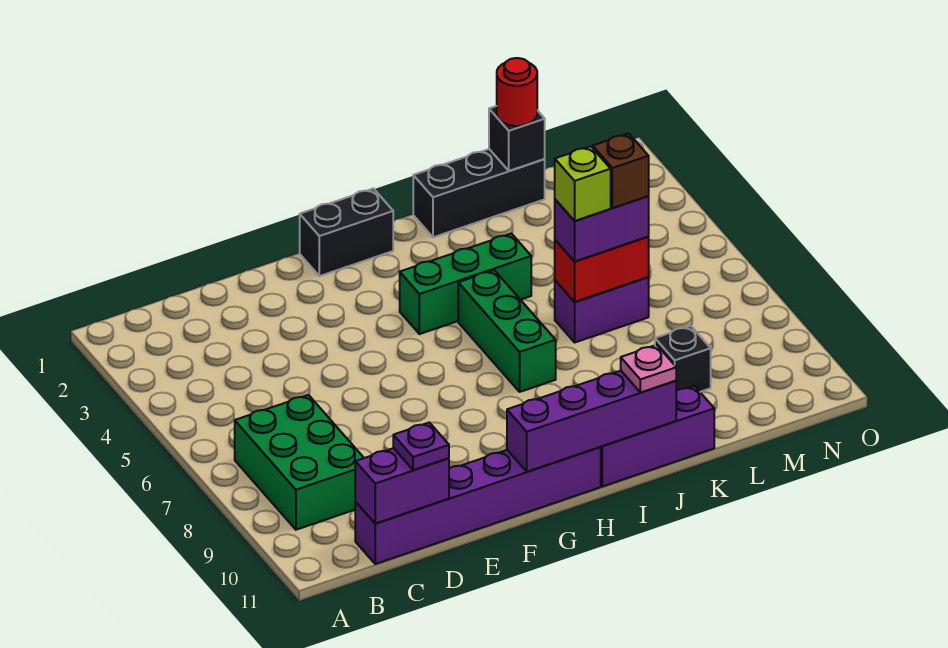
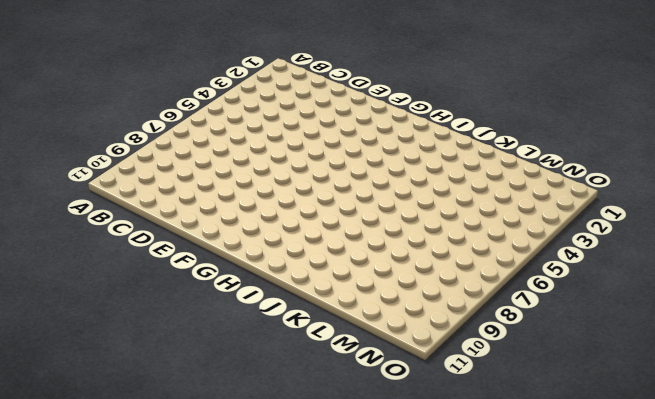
none -> green brick B7:C9 level 1
none -> purple brick C11:H11 level 1
none -> black brick G1:H1 level 1

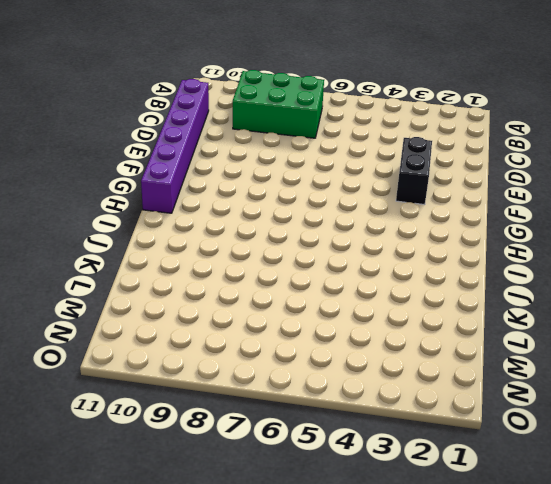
black brick E3:F3 level 1 -> black brick G1:H1 level 1
none -> green brick H4:J4 level 1
none -> green brick I5:I7 level 1
none -> purple brick I11:K11 level 1

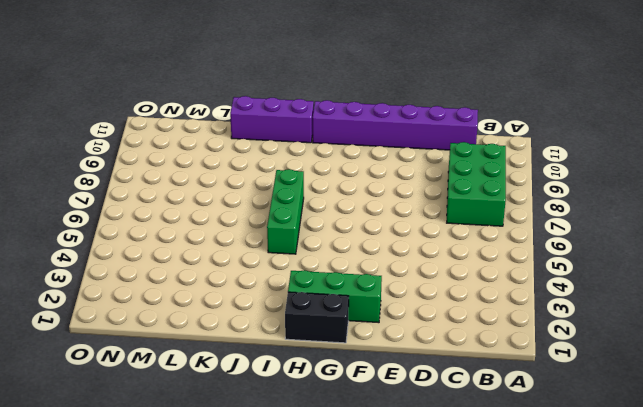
green brick F2:H2 level 1 -> green brick H4:J4 level 1
none -> black brick J1:L1 level 1
none -> purple brick K6:L6 level 1
none -> black brick L9 level 1

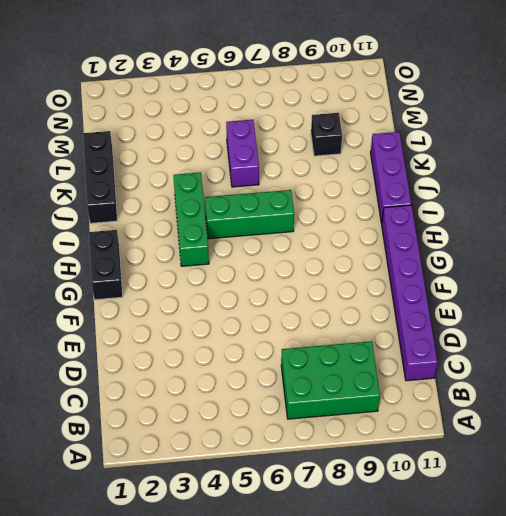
none -> purple brick C11:D11 level 2
none -> purple brick G11:J11 level 2
none -> red brick K6:L6 level 2

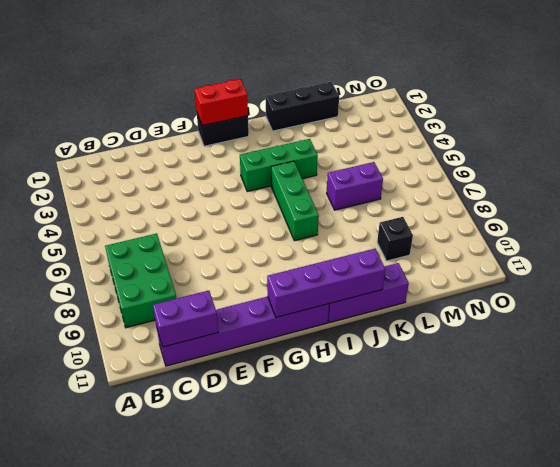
red brick G1:H1 level 2 -> red brick K6:L6 level 2
none -> black brick L1 level 2
none -> purple plate D11 level 3
none -> pink plate J11 level 3

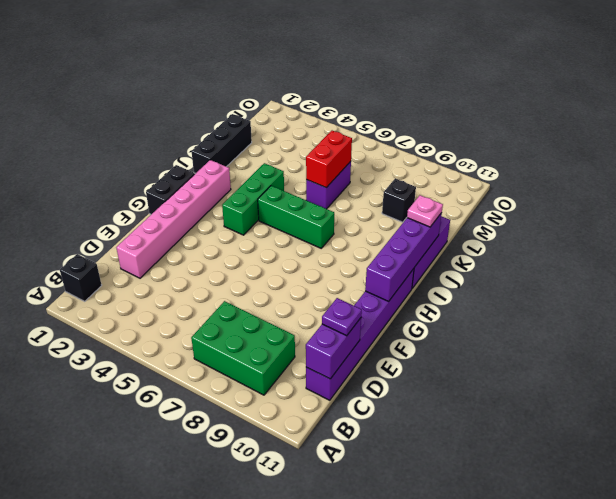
black brick B1 level 1 -> black brick L1 level 2
pink brick D2:I2 level 1 -> none
none -> purple brick K6:L6 level 3
none -> red round brick L1 level 3
none -> lime brick K6 level 4

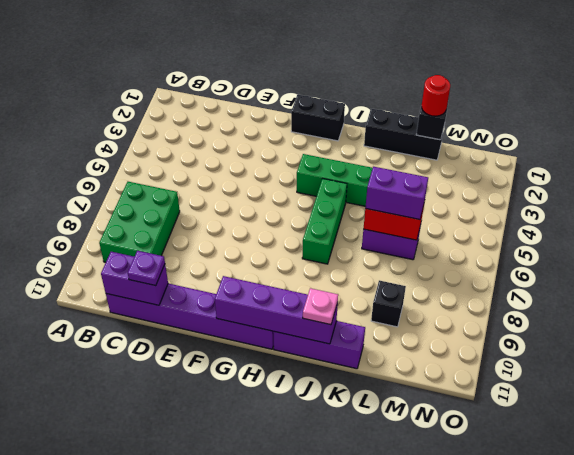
none -> lime brick K6 level 4
none -> brown brick L6 level 4

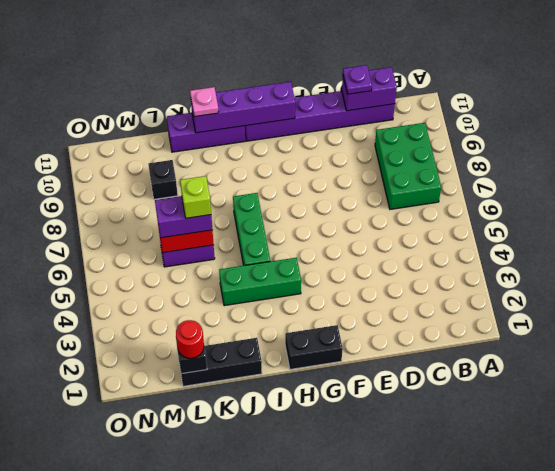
none -> brown brick L6 level 4

